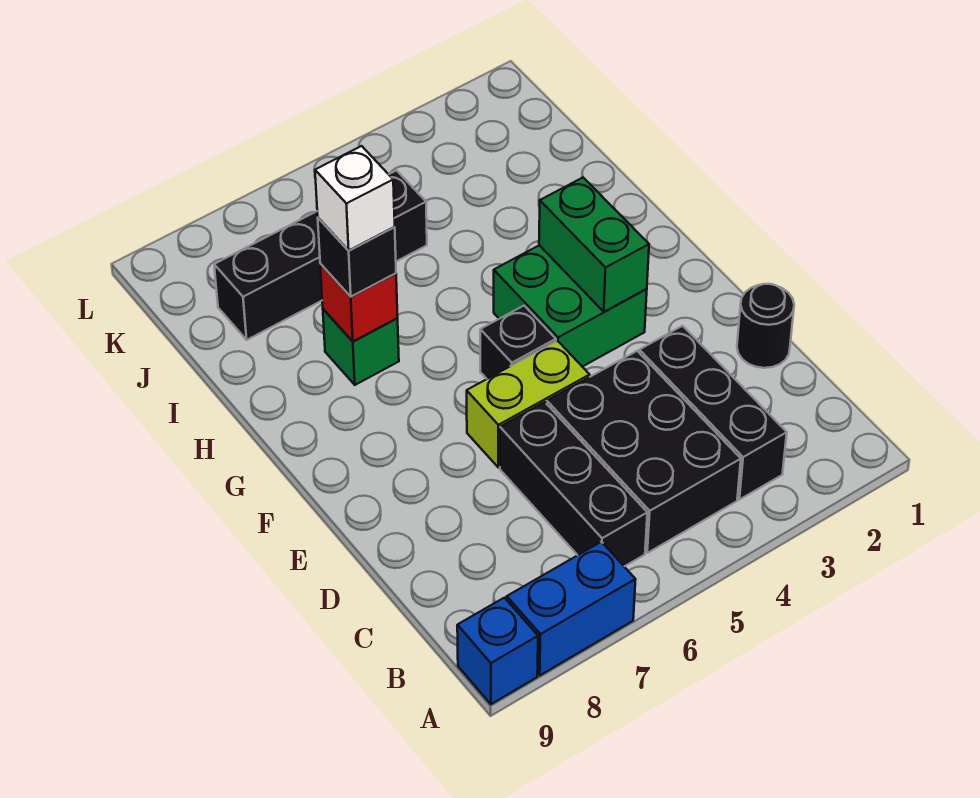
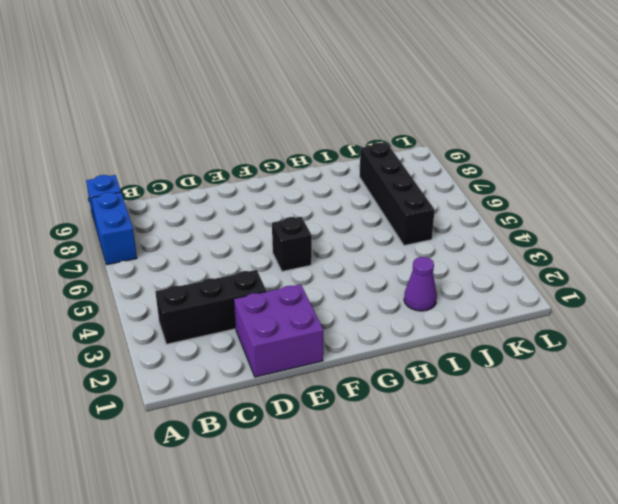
purple brick D1:E2 level 1 -> black round brick D1 level 1
purple cone I2 level 1 -> none
none -> black brick B4:D5 level 1
none -> black brick B6:D6 level 1
none -> lime brick E5:E6 level 1

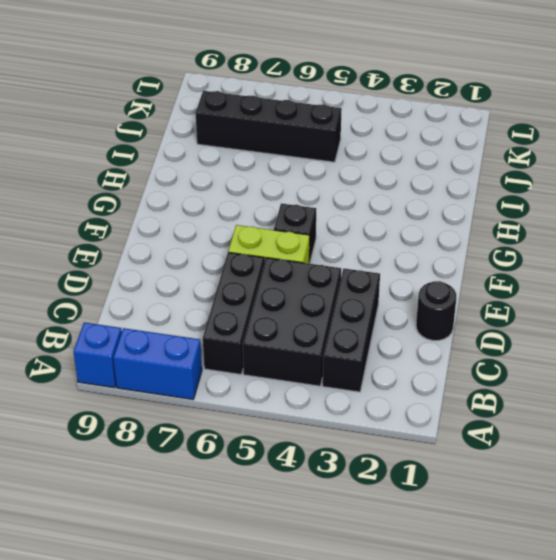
none -> green brick F3:G4 level 1
none -> green brick H7 level 1
none -> green brick F3:G3 level 2

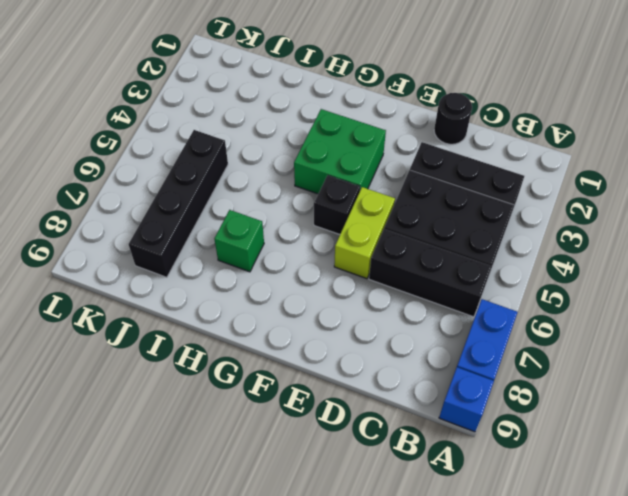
none -> green brick F3:G3 level 2
none -> red brick H7 level 2
none -> black brick H7 level 3

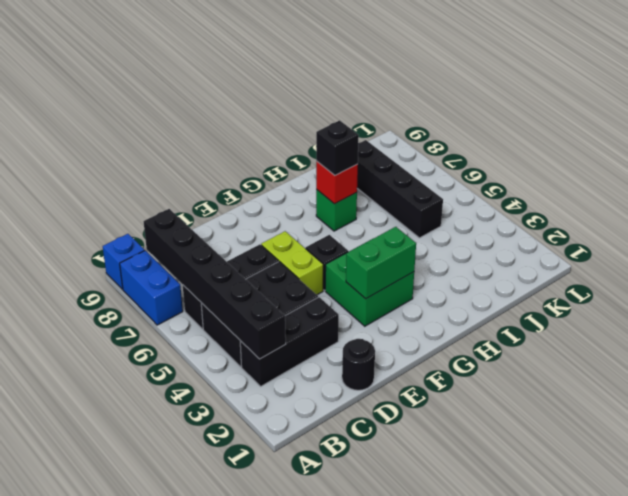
black brick B3:B8 level 2 -> none
none -> white brick H7 level 4

